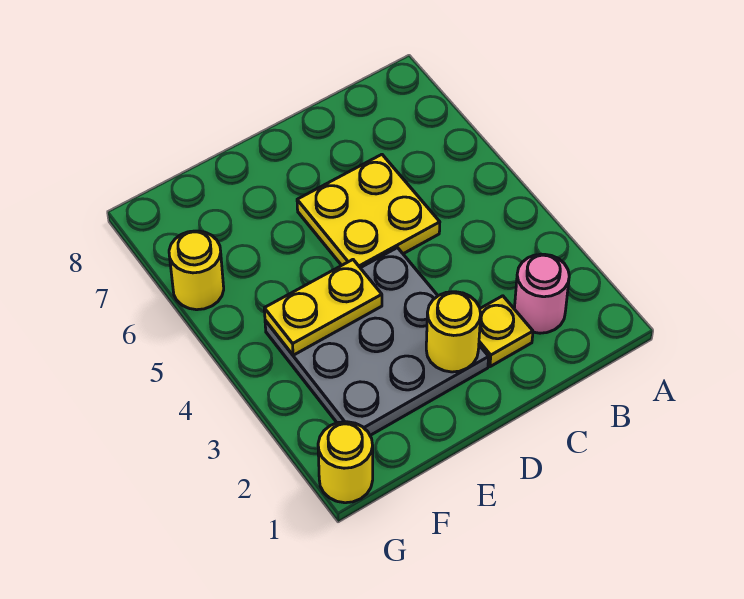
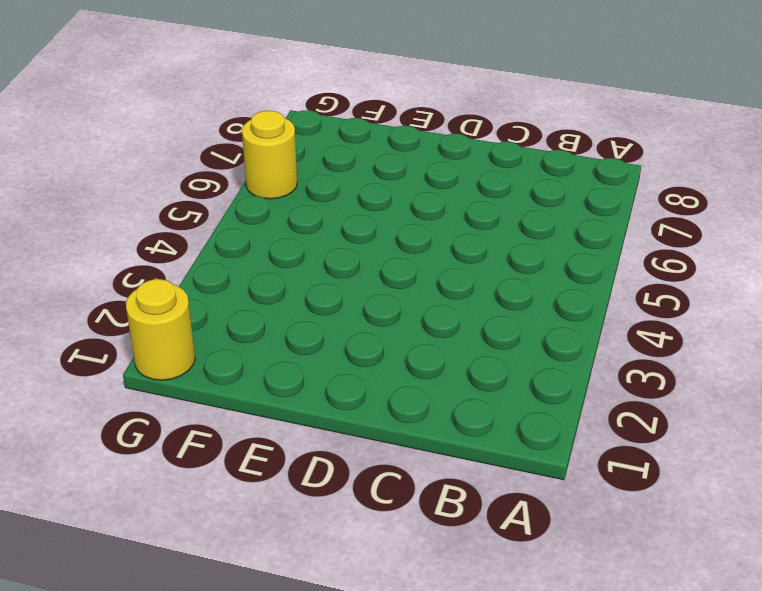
none -> pink round brick B2 level 1
none -> yellow plate C2 level 1

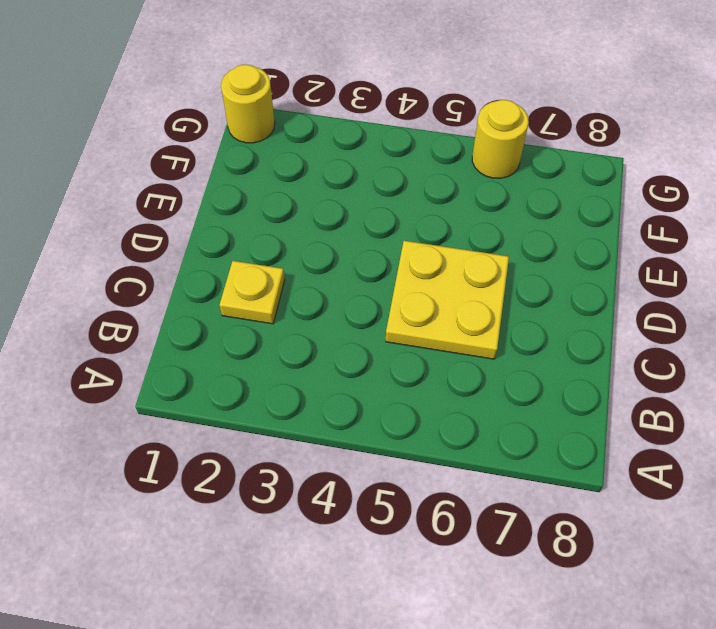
none -> pink round brick B2 level 1
none -> grey plate D2:F4 level 1

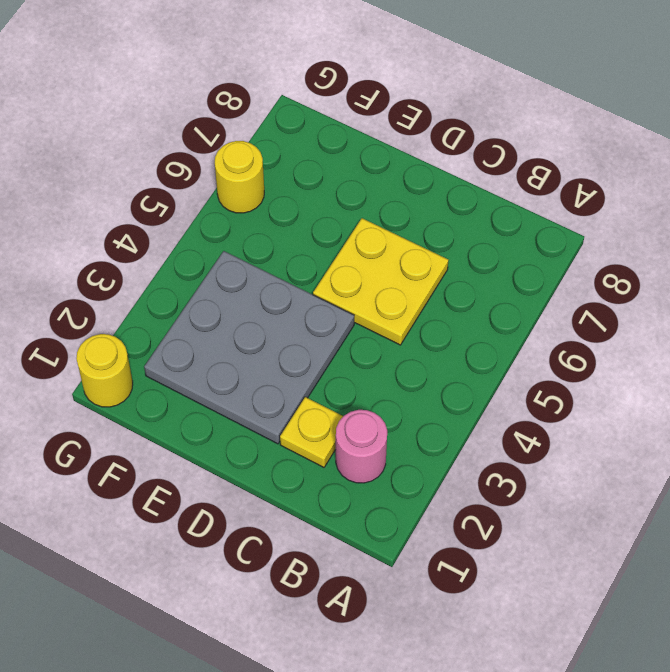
none -> yellow round brick D2 level 2
none -> yellow plate E4:F4 level 2

